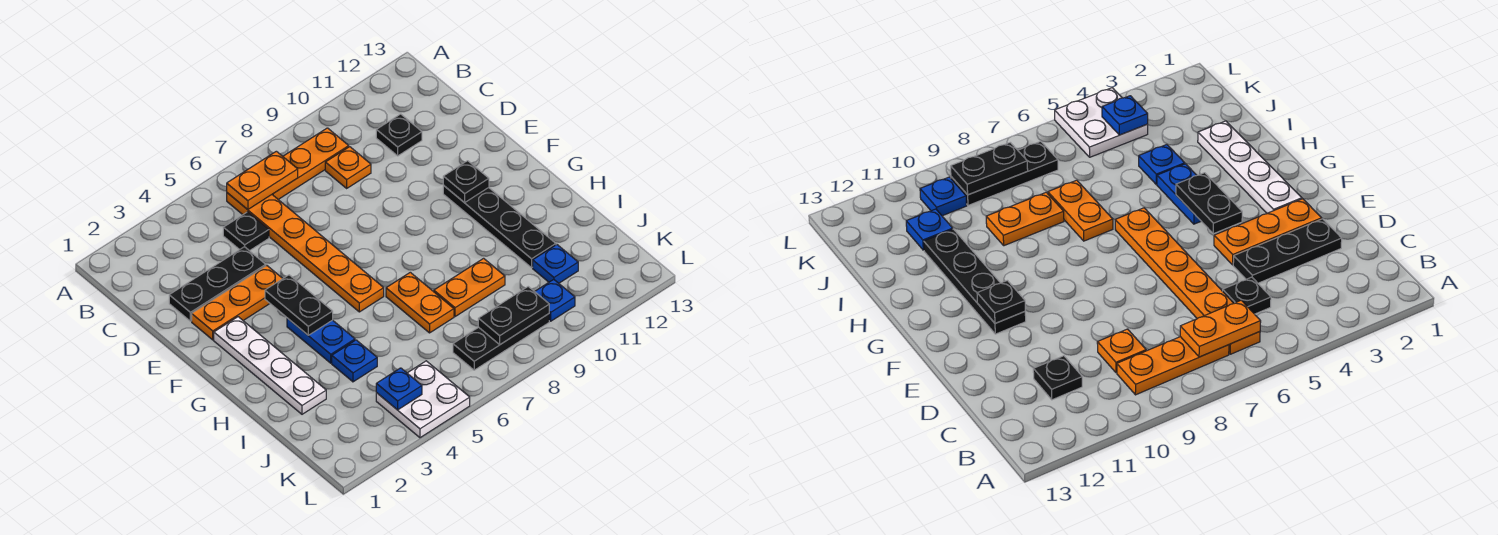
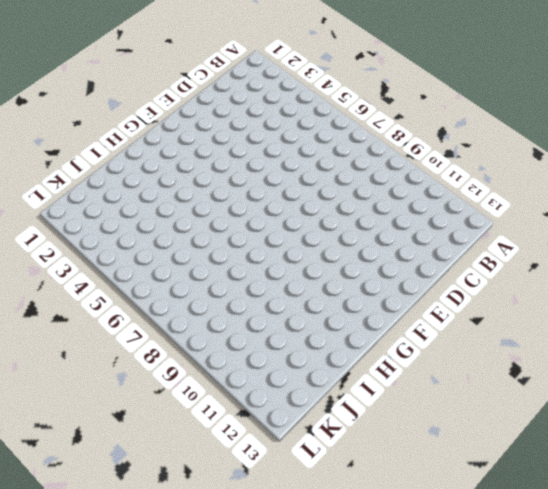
none -> orange plate B6:G6 level 1
none -> orange plate B7:B9 level 1
none -> black plate C5 level 1

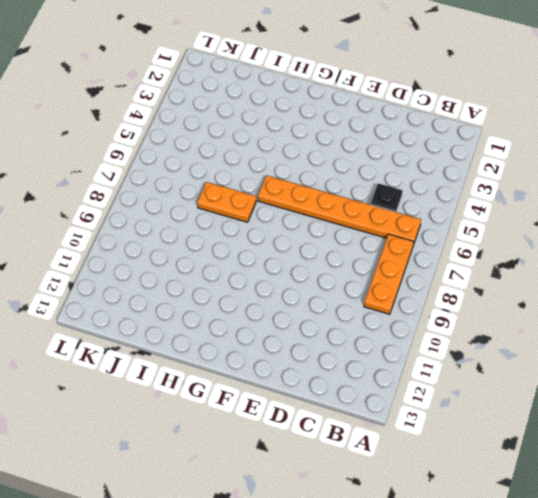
none -> orange plate C9 level 1
none -> black plate C11 level 1
none -> black plate D2:D4 level 1

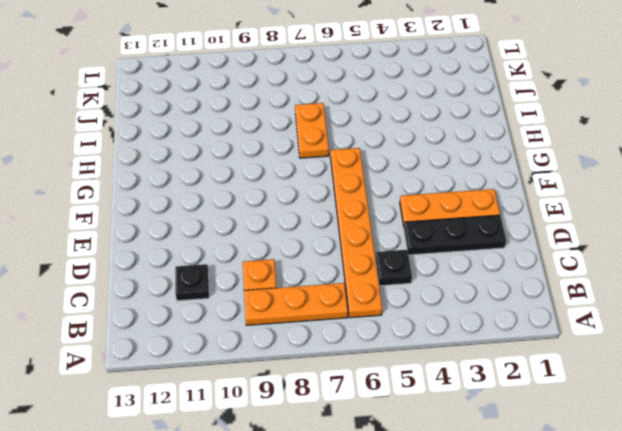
none -> white plate F2:I2 level 1
none -> black plate F11:I11 level 1
none -> blue plate G4:H4 level 1

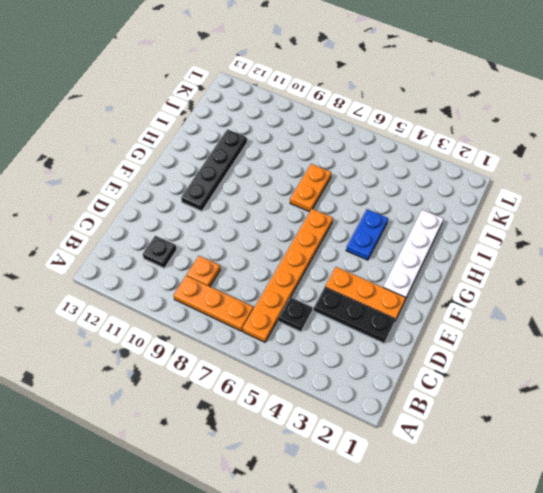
none -> blue plate I4 level 1
none -> orange plate I8:I9 level 1
none -> blue plate J11 level 1

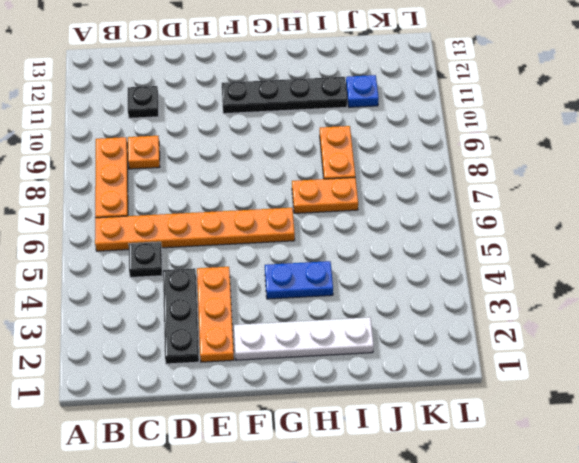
none -> blue plate I4 level 1
none -> white plate K4:L5 level 1
none -> black plate K7:K9 level 1

